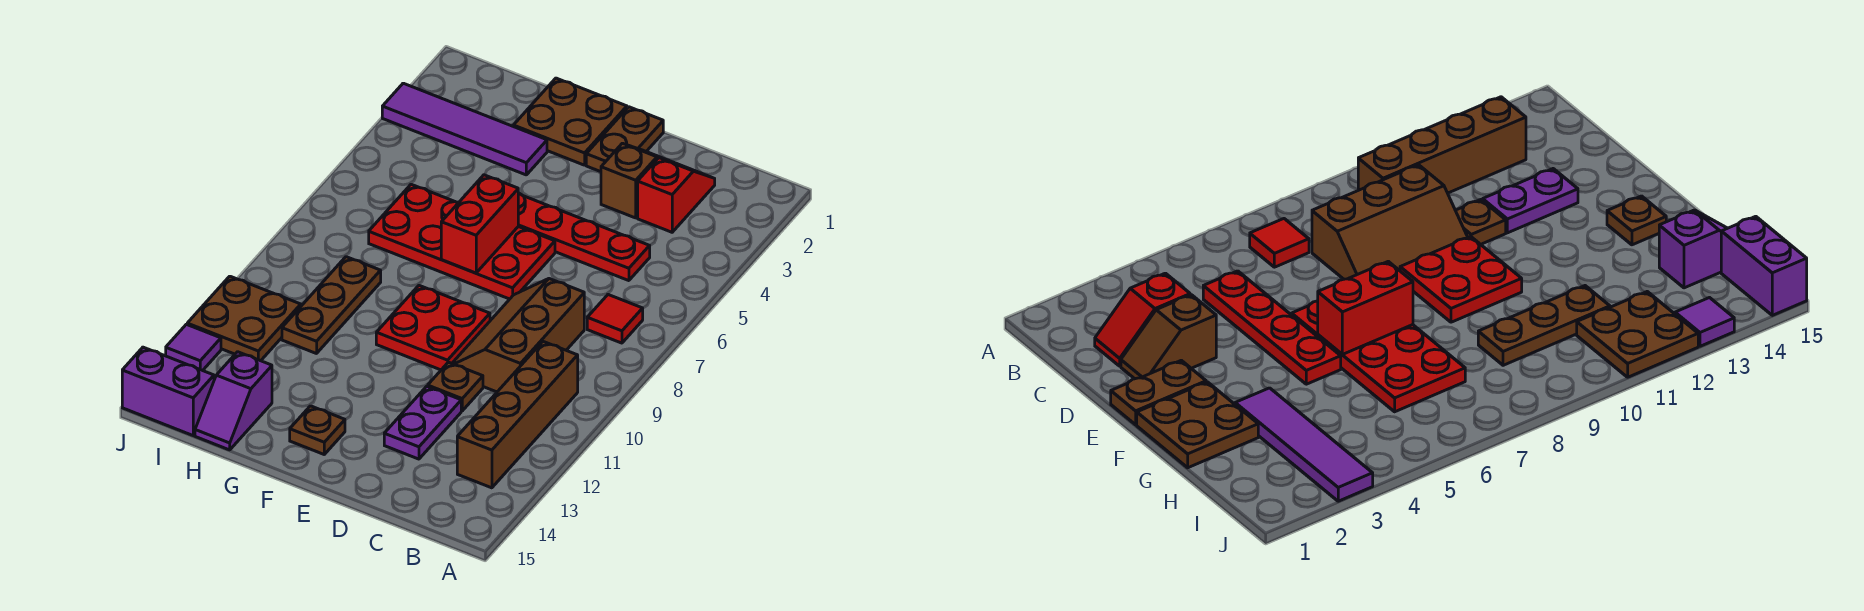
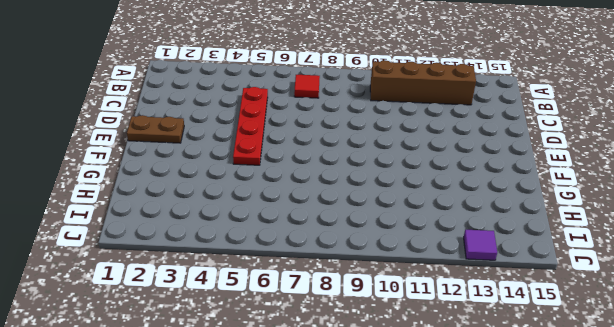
none -> red slope C2:C3 level 1 top 3
none -> brown slope C8:D10 level 1 top C
none -> brown slope D2:D3 level 1 top 3

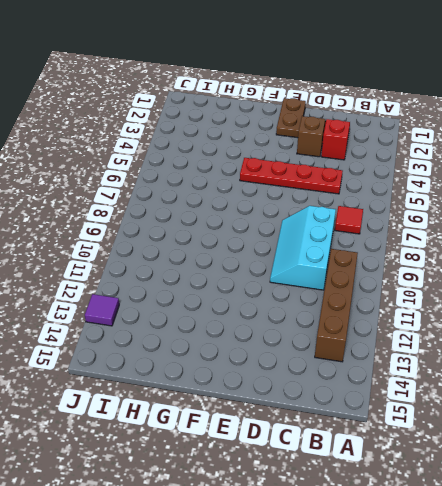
cyan slope C8:D10 level 1 top C -> brown slope C8:D10 level 1 top C
none -> brown plate D11 level 1
none -> purple plate D12:D13 level 1
none -> red plate E6:H7 level 1

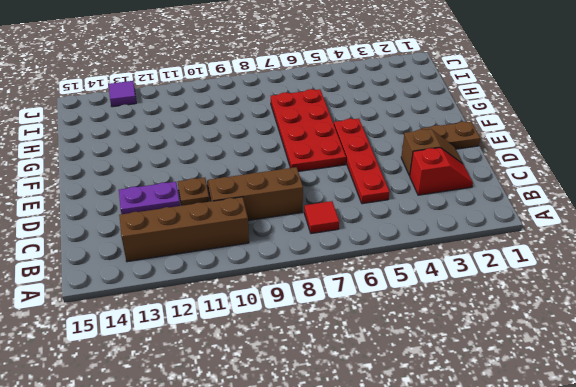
none -> red plate E9:F10 level 1
none -> brown plate F1:G2 level 1
none -> brown plate F14 level 1

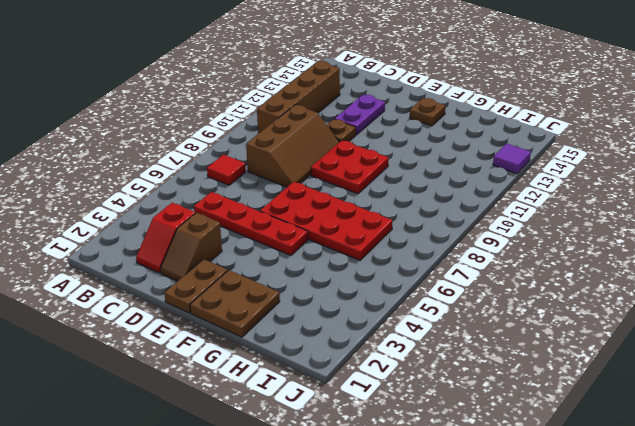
none -> purple tile G3:J3 level 1
none -> brown plate H9:H11 level 1
none -> purple slope H14:H15 level 1 top 14

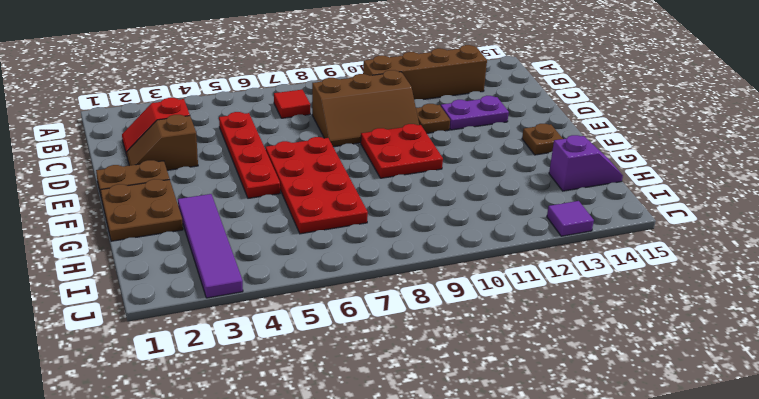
none -> brown plate H9:H11 level 1
none -> brown plate I11:J12 level 1
none -> purple brick I15:J15 level 1

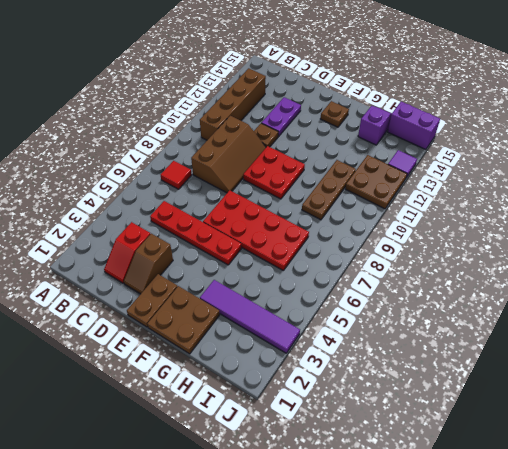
none -> red brick F6:F7 level 2

